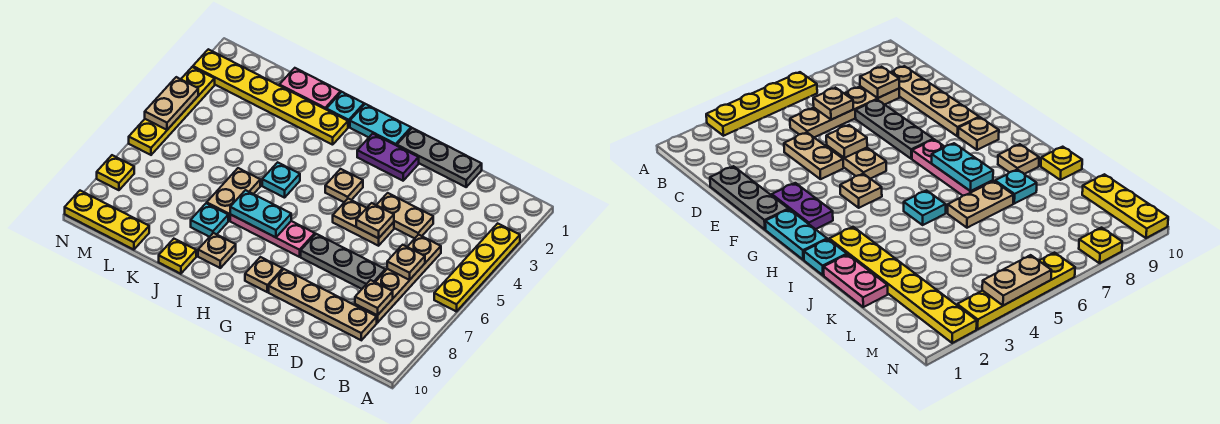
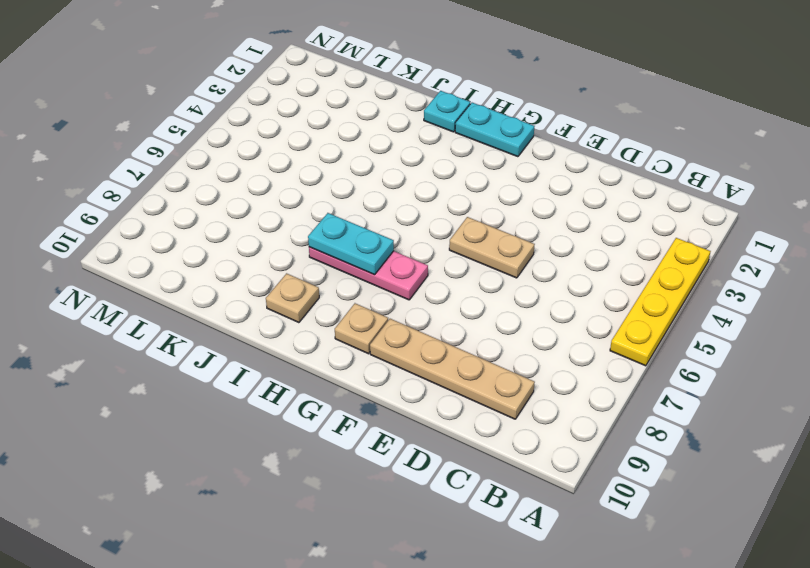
none -> tan plate C5:C8 level 1
none -> grey plate D1:F1 level 1
none -> tan plate D4:E4 level 1

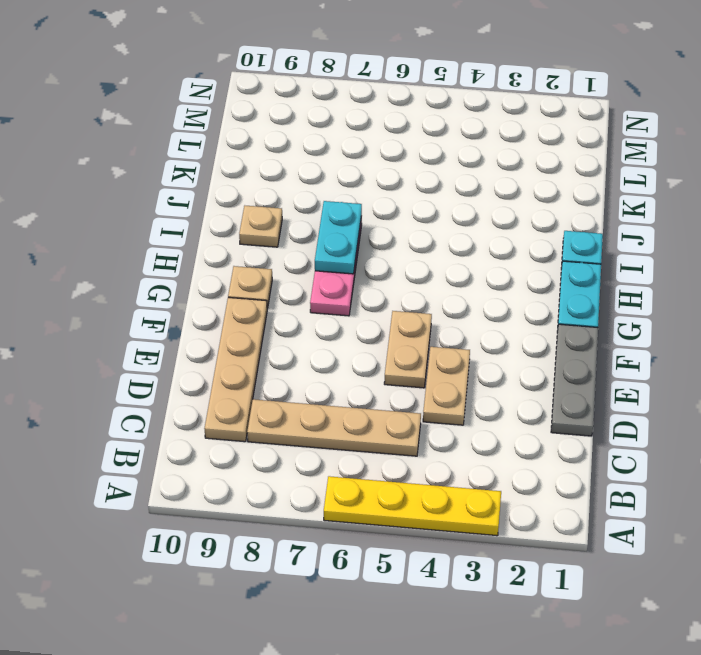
none -> grey plate D7:F7 level 1
none -> purple plate F2:G2 level 1
none -> tan plate G4 level 1

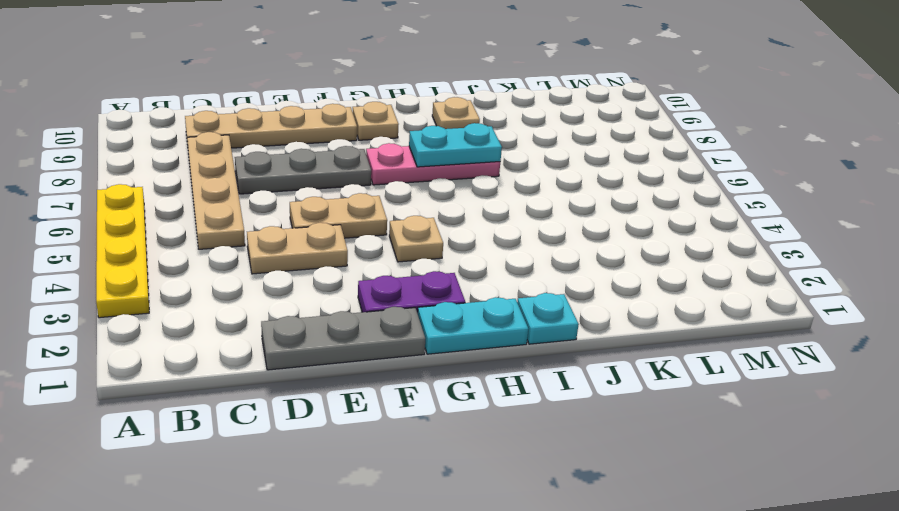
none -> yellow plate I2:N2 level 1
none -> cyan plate I5 level 1
none -> pink plate J1:K1 level 1

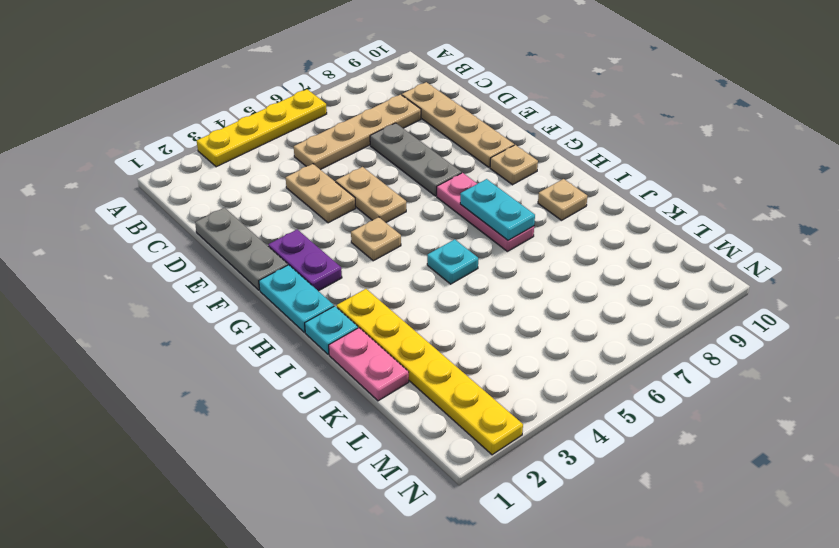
none -> tan plate J6:J7 level 1
none -> cyan plate J8 level 1
none -> yellow plate J10 level 1

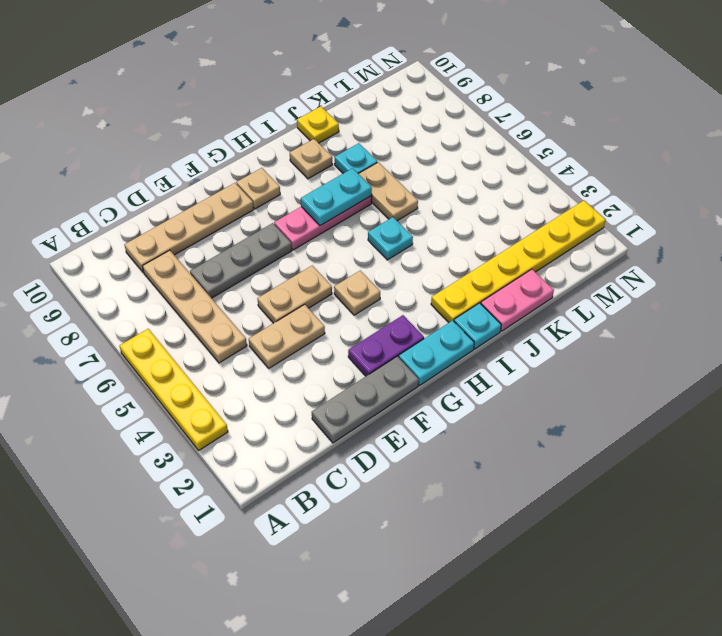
none -> yellow plate L10:N10 level 1
none -> yellow plate N3:N6 level 1
none -> yellow plate N8 level 1

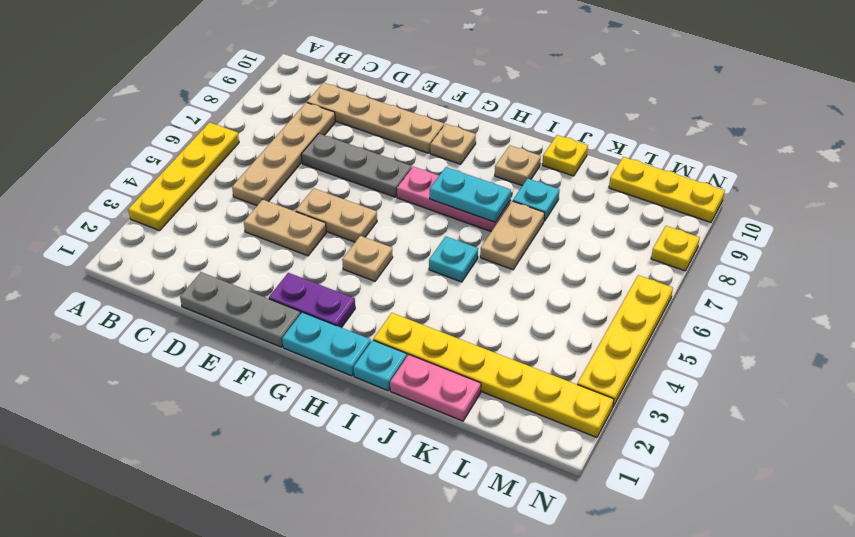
none -> tan plate C6 level 2
none -> tan plate C8 level 2
none -> tan plate E5 level 2

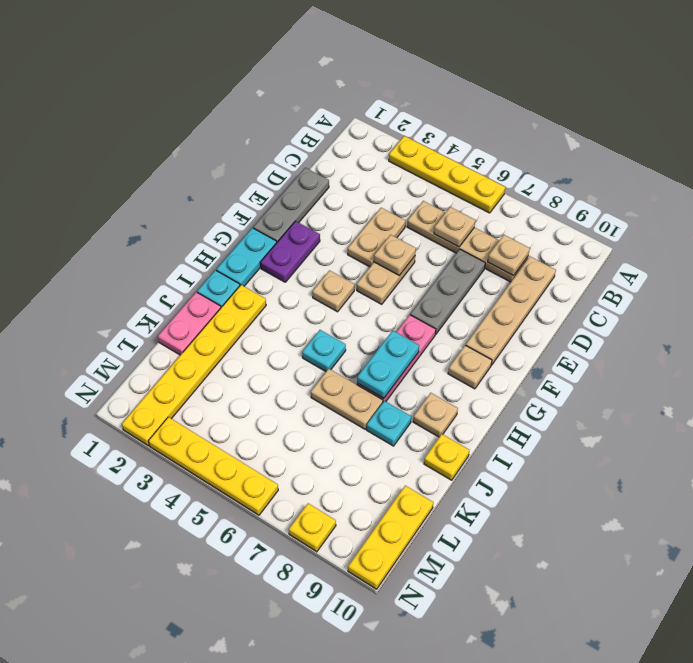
none -> tan plate N4:N5 level 2

